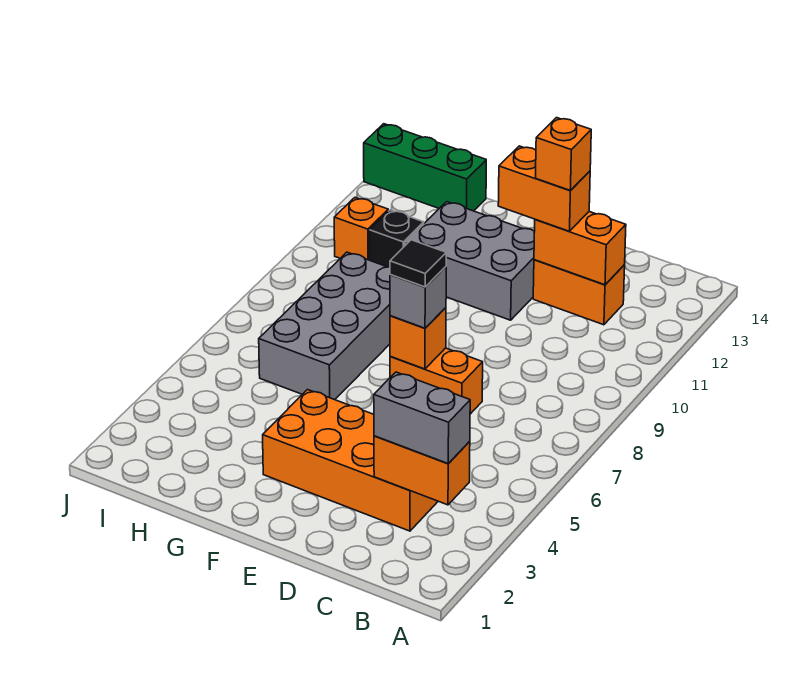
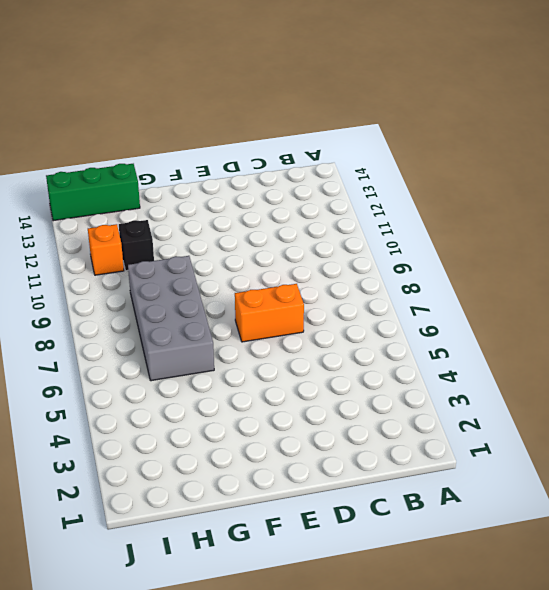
none -> orange brick C3:F4 level 1
none -> orange brick C12:D12 level 1
none -> grey brick E11:G12 level 1

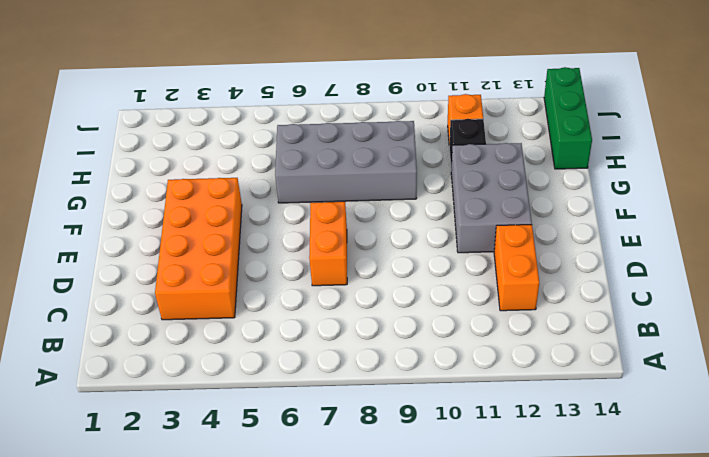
none -> orange brick B3:C3 level 2
none -> orange brick C12:D12 level 2
none -> orange brick E7 level 2

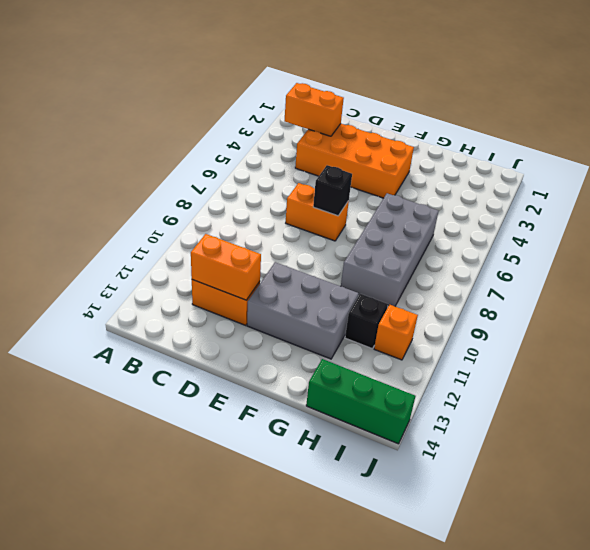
black brick E7 level 2 -> orange brick E7 level 2
none -> grey brick B3:C3 level 3
none -> orange brick D12:E12 level 3
none -> grey brick E7 level 3

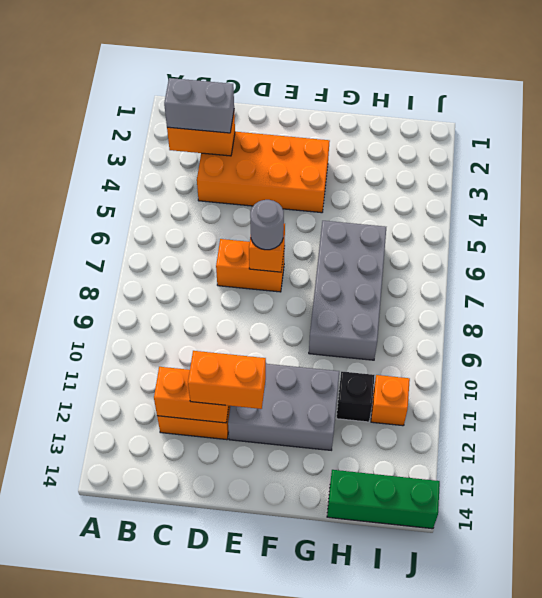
grey round brick E7 level 3 -> grey brick E7 level 3
none -> orange brick D12 level 4
none -> black tile E7 level 4

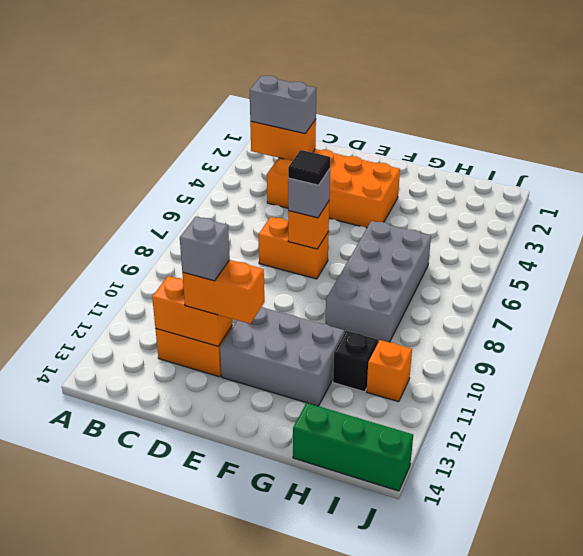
grey brick D12 level 4 -> orange brick D12 level 4

